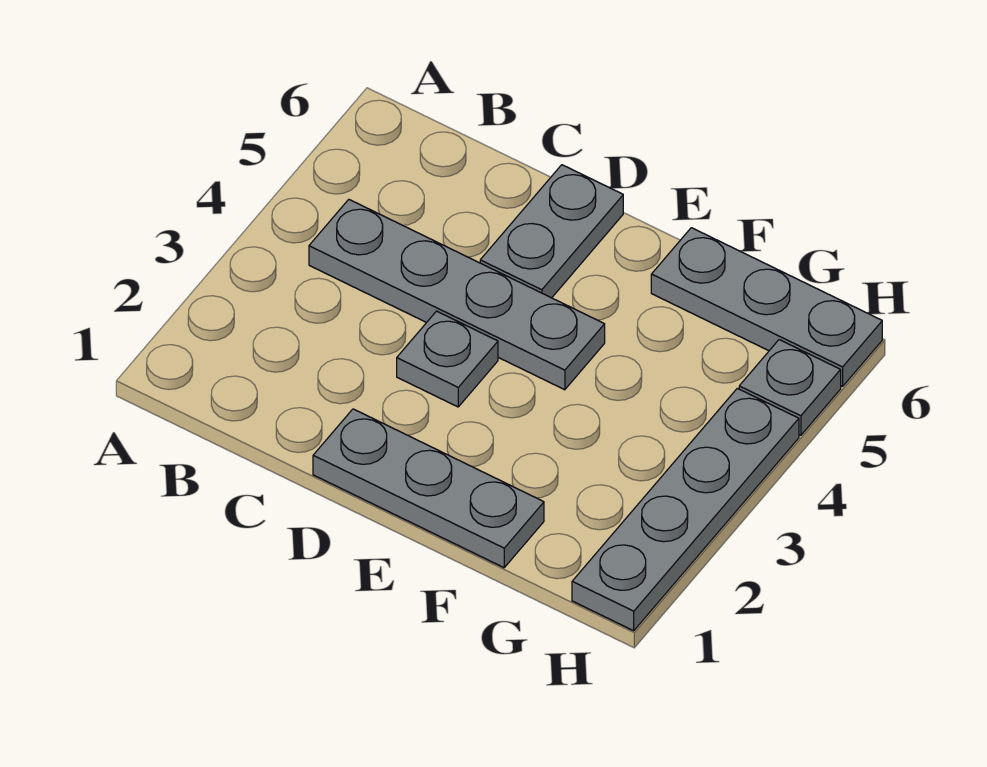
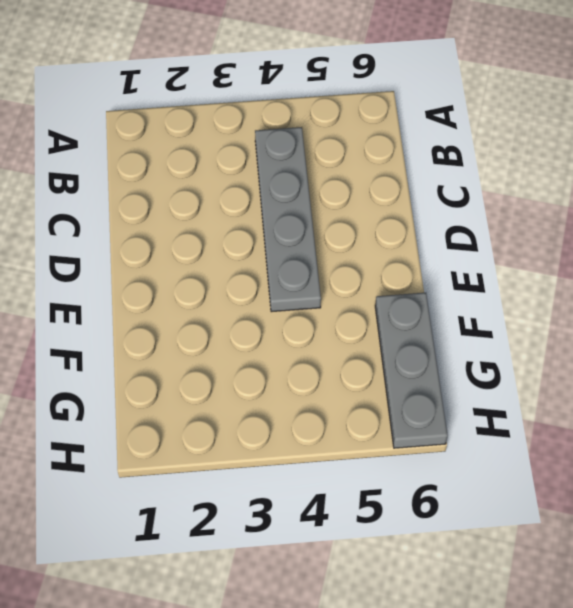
none -> grey plate D1:F1 level 1
none -> grey plate D3 level 1

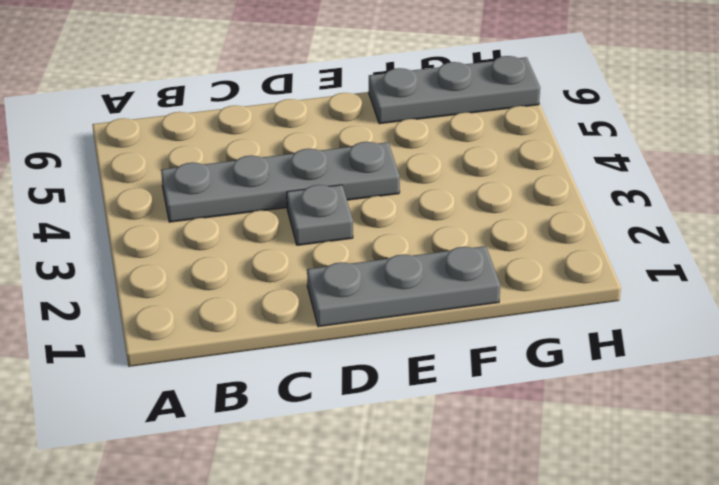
none -> grey plate D5:D6 level 1
none -> grey plate H1:H4 level 1

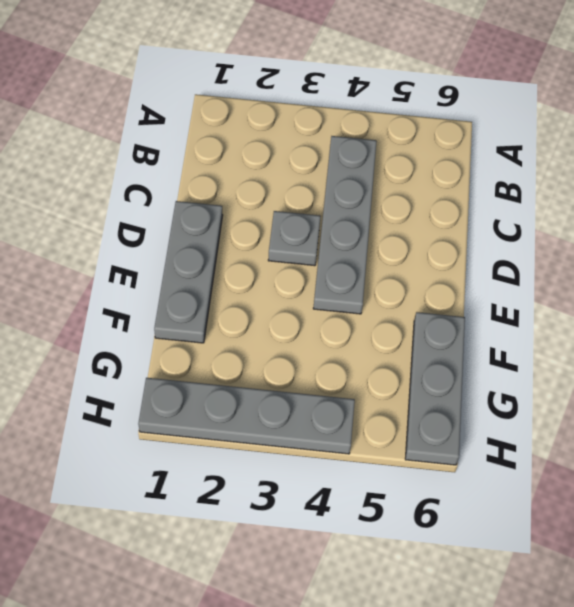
none -> grey plate D5:D6 level 1
none -> grey plate H5 level 1

